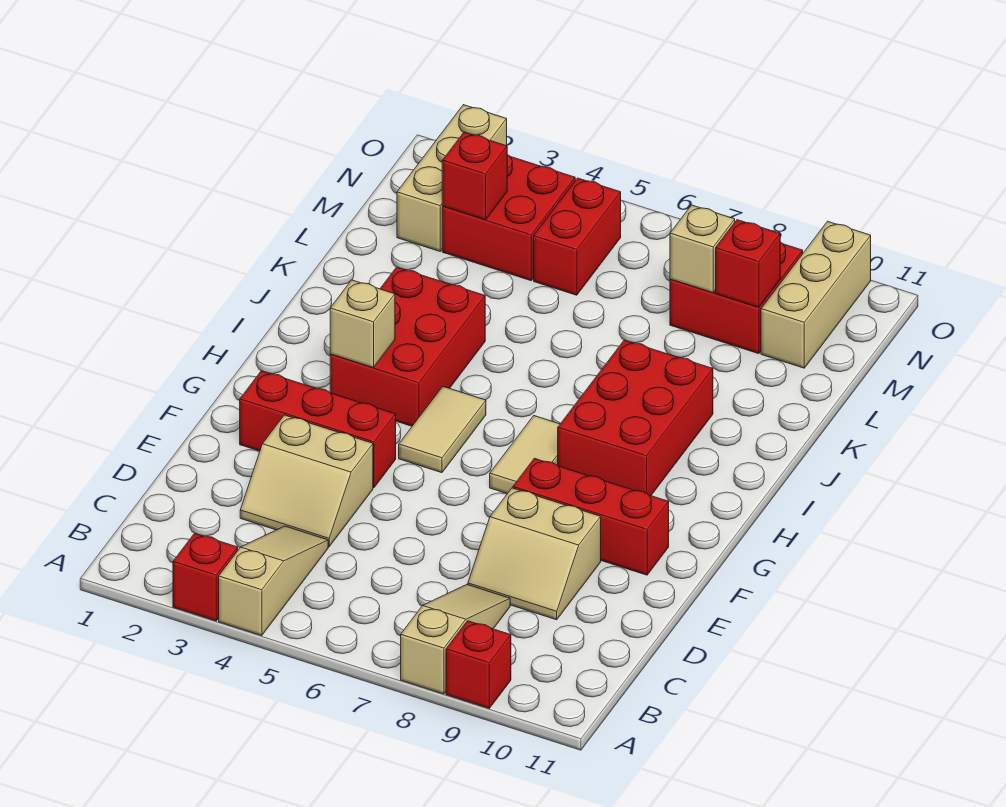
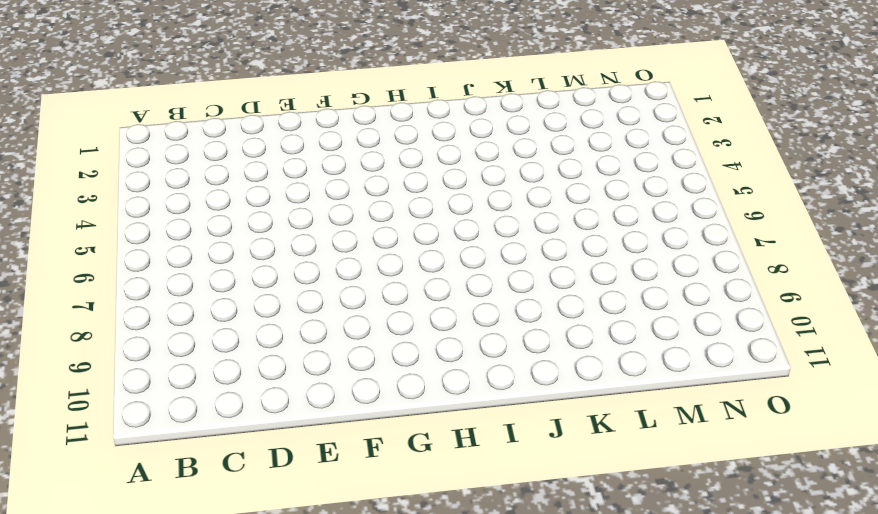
none -> red brick A3 level 1
none -> tan slope A4:C4 level 1 top A
none -> tan slope A8:C8 level 1 top A

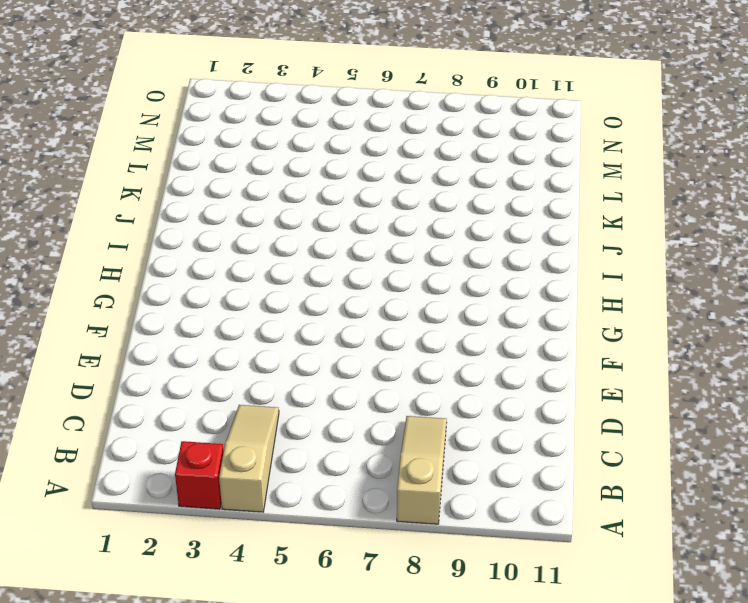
none -> red brick A9 level 1
none -> tan slope D3:E4 level 1 top E
none -> tan slope D8:E9 level 1 top E

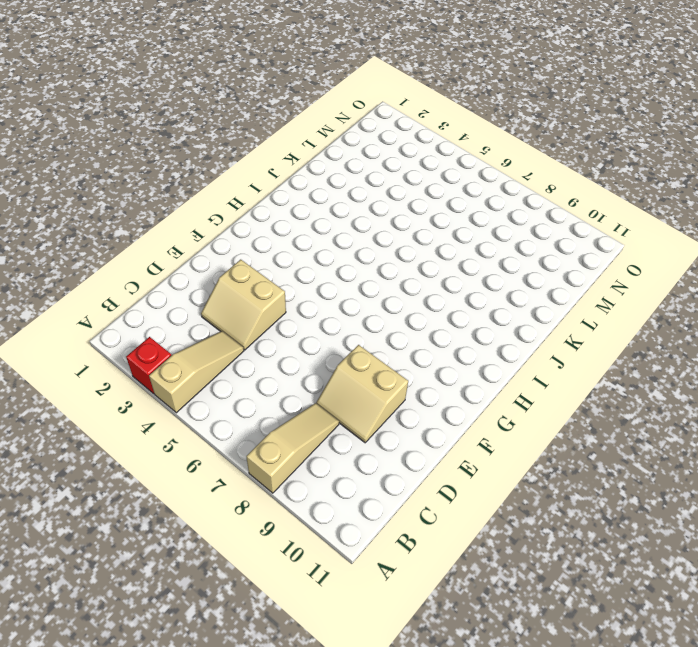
none -> red brick A9 level 1
none -> red brick F2:F4 level 1
none -> red brick F8:F10 level 1

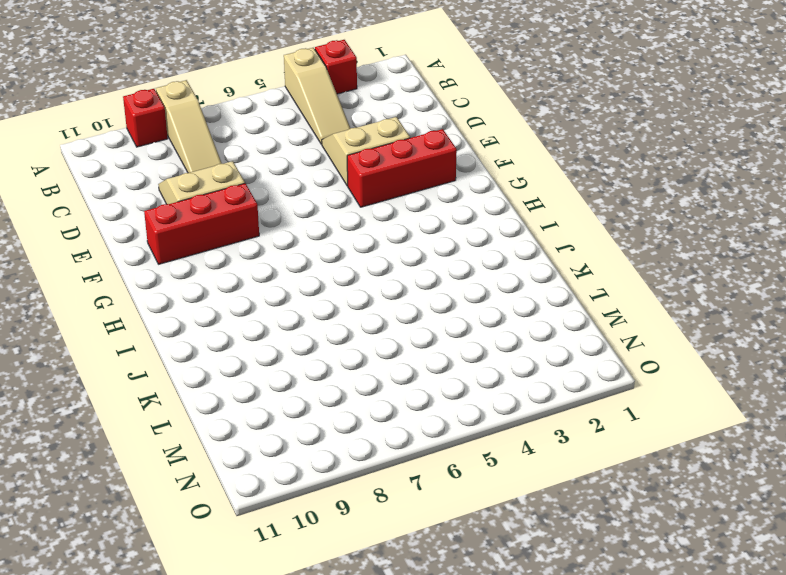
none -> tan tile G5:H5 level 1
none -> tan tile G7:H7 level 1
none -> red brick H3:J4 level 1

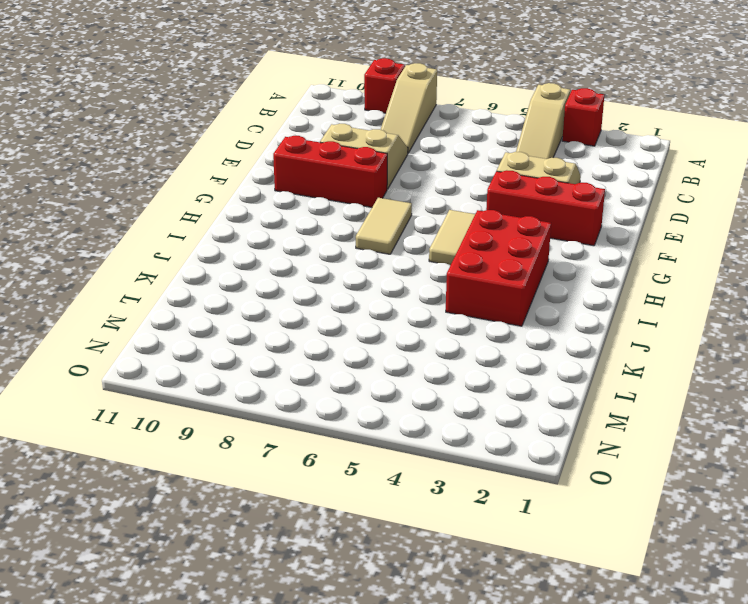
none -> red brick H8:J9 level 1
none -> tan brick M2:O2 level 1
none -> red brick M3:N4 level 1

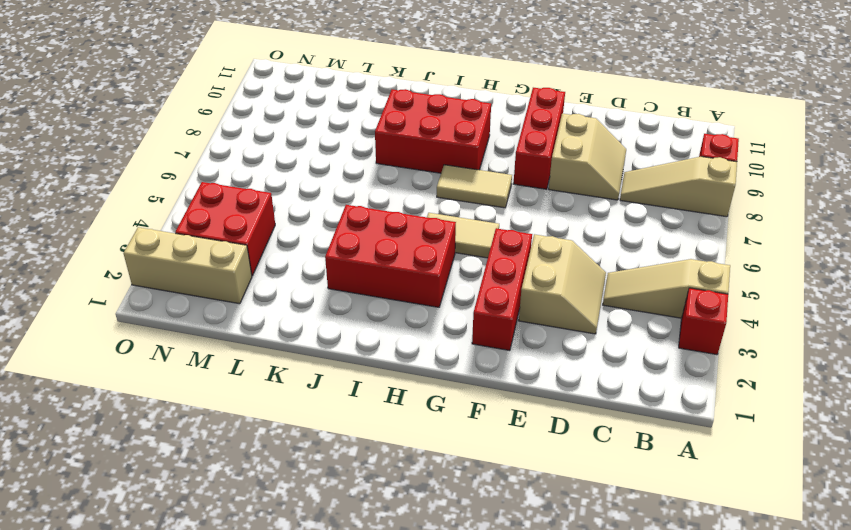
none -> red brick M5:N5 level 1
none -> red brick M8:N9 level 1
none -> tan brick M10:O10 level 1

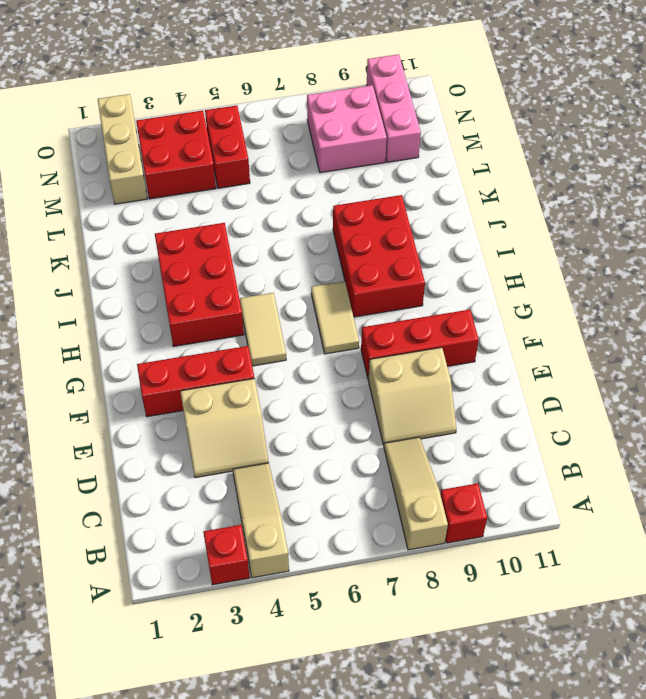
pink brick M8:N9 level 1 -> red brick M8:N9 level 1
pink brick M10:O10 level 1 -> tan brick M10:O10 level 1
none -> tan brick H3 level 2
none -> red brick M3 level 2
none -> tan brick M8 level 2

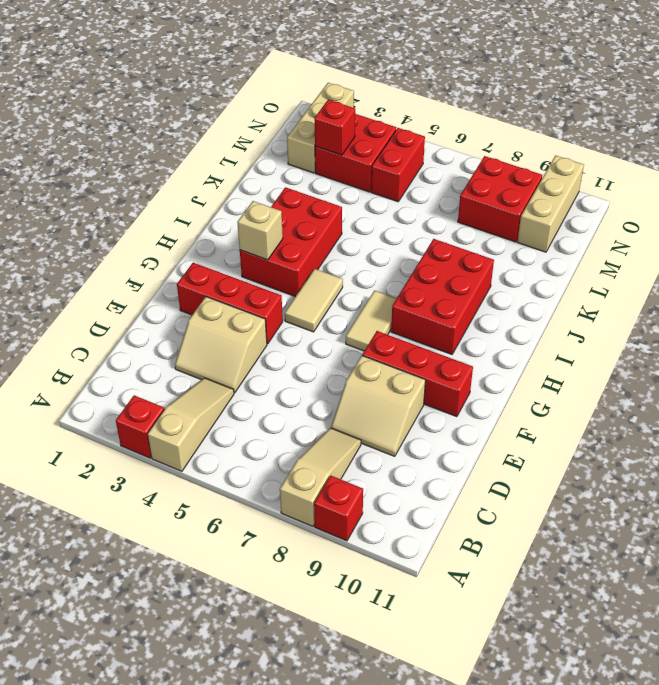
none -> tan brick M8 level 2
none -> red brick M9 level 2

